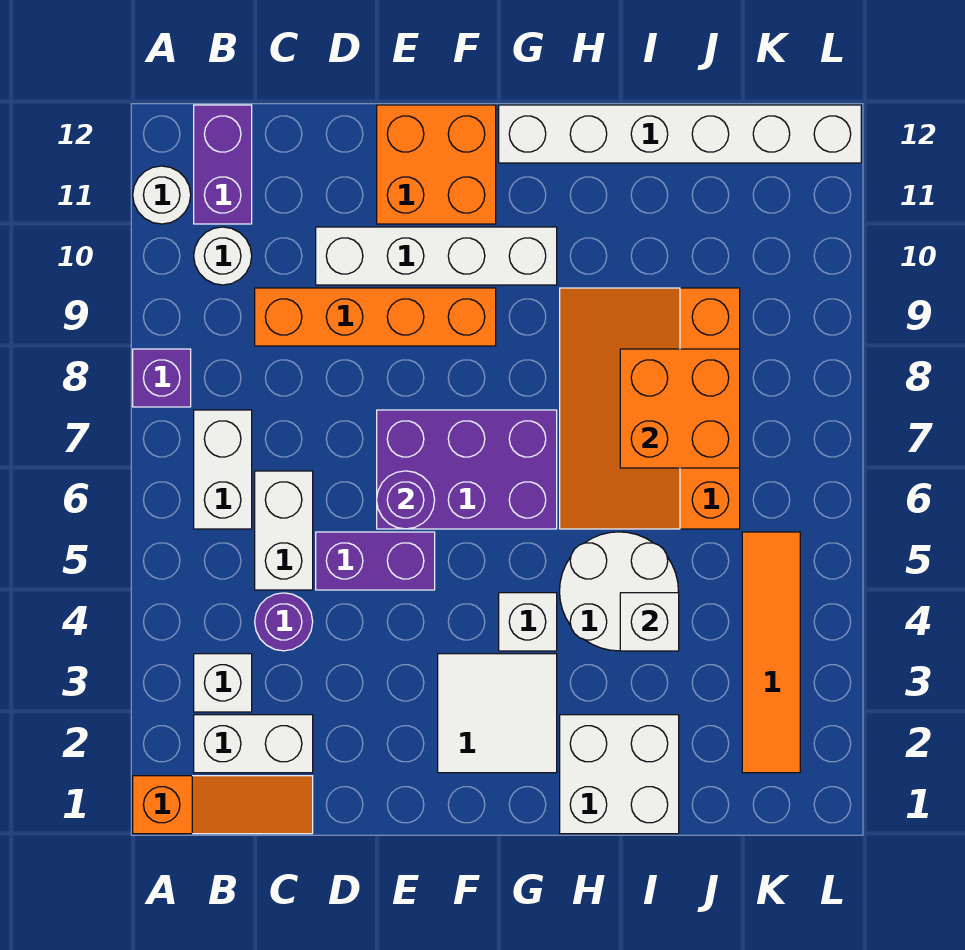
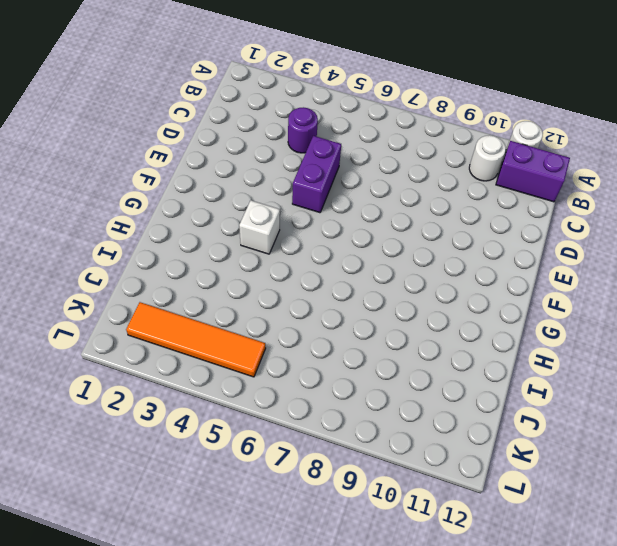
none -> orange slope A1:C1 level 1 top A
none -> purple brick A8 level 1
none -> white brick B2:C2 level 1

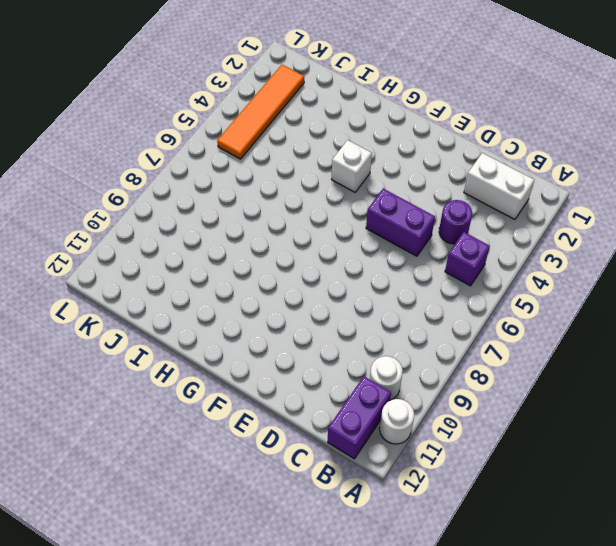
purple brick B5 level 1 -> purple brick A8 level 1
none -> orange slope A1:C1 level 1 top A
none -> white brick B3 level 1
none -> white brick B6:B7 level 1

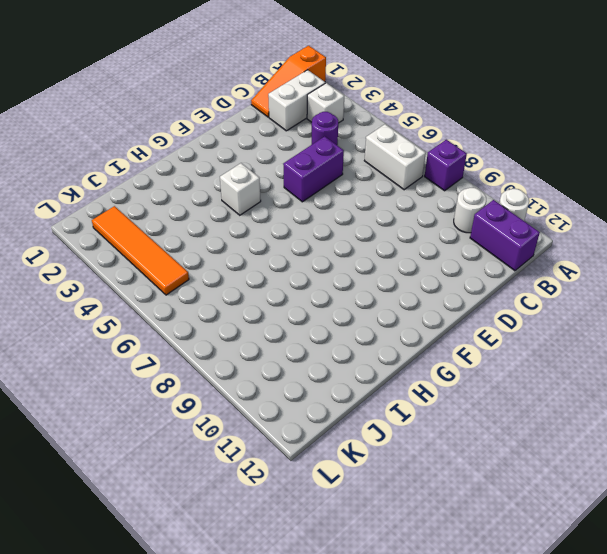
none -> white brick C5:C6 level 1
none -> orange brick C9:F9 level 1
none -> white brick D10:G10 level 1

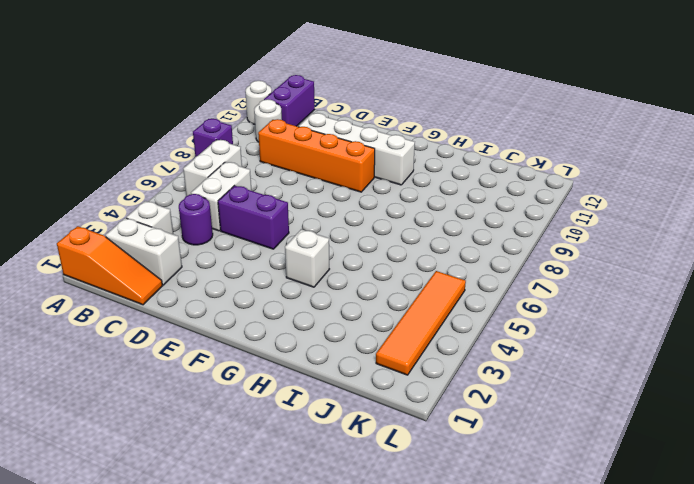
none -> purple brick E6:G7 level 1
none -> orange brick E11:F12 level 1
none -> white tile F2:G3 level 1

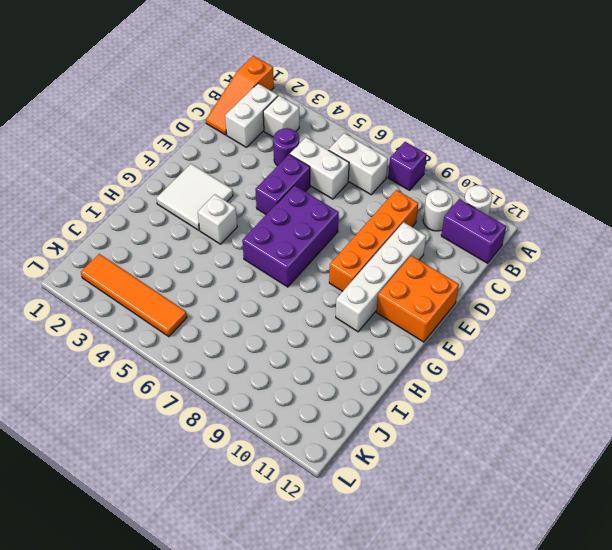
none -> white brick G12:L12 level 1
none -> white brick H1:I2 level 1
none -> white round brick H4:I5 level 1

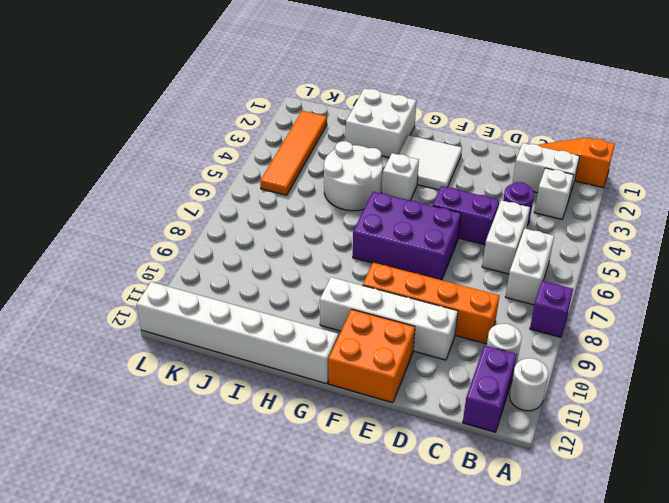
none -> orange slope H6:J9 level 1 top J
none -> purple round brick E6 level 2
none -> white brick I4 level 2

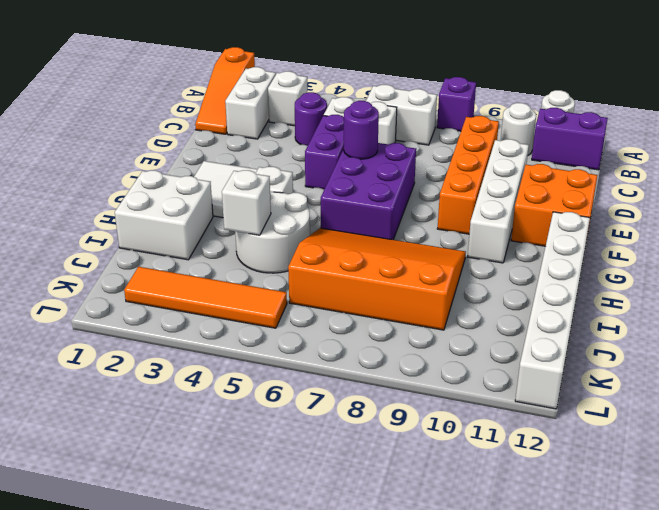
none -> orange brick I7:J8 level 2

